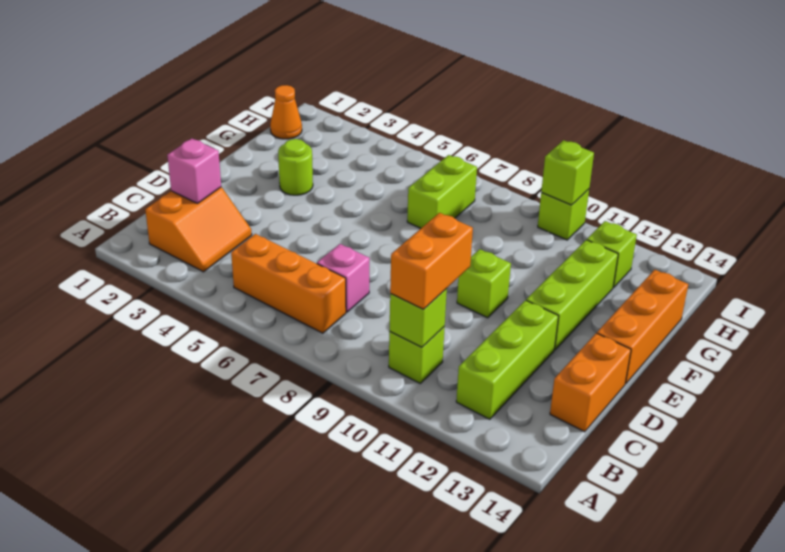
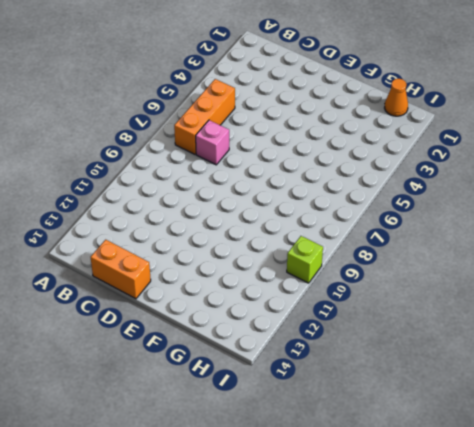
none -> orange slope B2:C3 level 1 top 2
none -> lime brick B10 level 1
none -> lime brick B12:D12 level 1

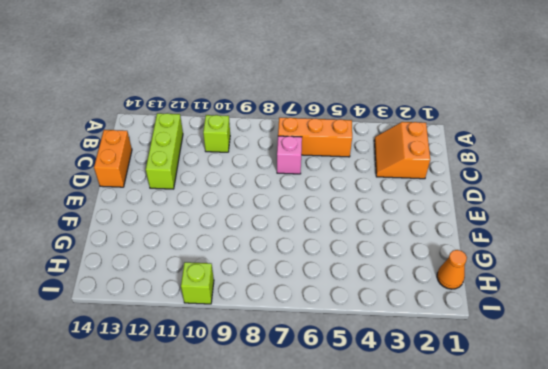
none -> lime brick E10 level 1
none -> lime brick E12:G12 level 1
none -> orange brick E14:G14 level 1

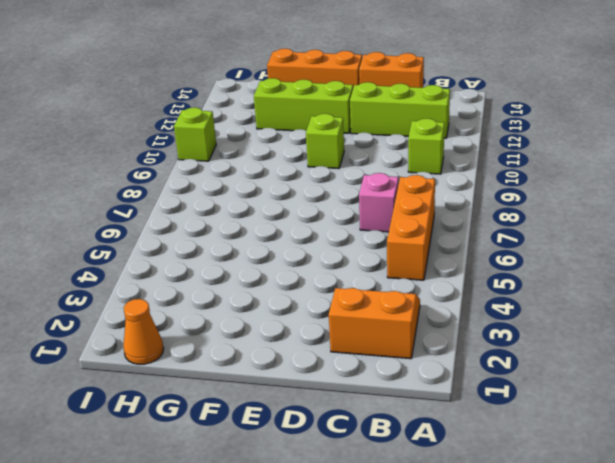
none -> lime round brick F3 level 1
none -> lime brick G7:H7 level 1
none -> lime brick H12 level 1

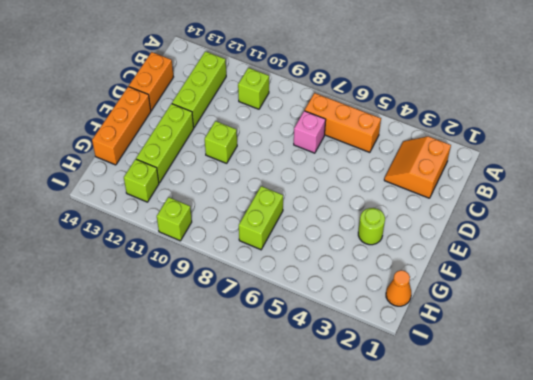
none -> lime brick B10 level 2
none -> pink brick C2 level 2
none -> lime brick I10 level 2

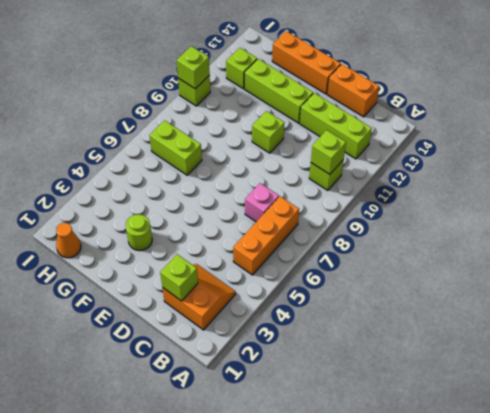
lime brick C2 level 2 -> pink brick C2 level 2
none -> orange brick B10:C10 level 3

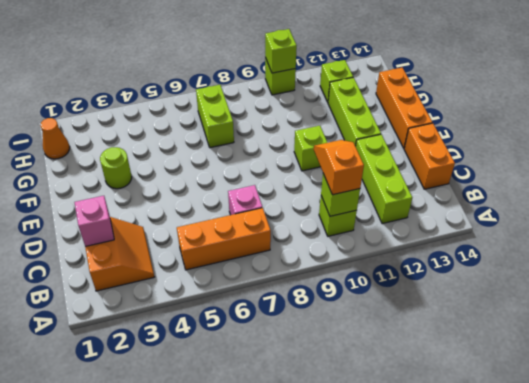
orange slope B10:C10 level 3 top B -> orange brick B10:C10 level 3

